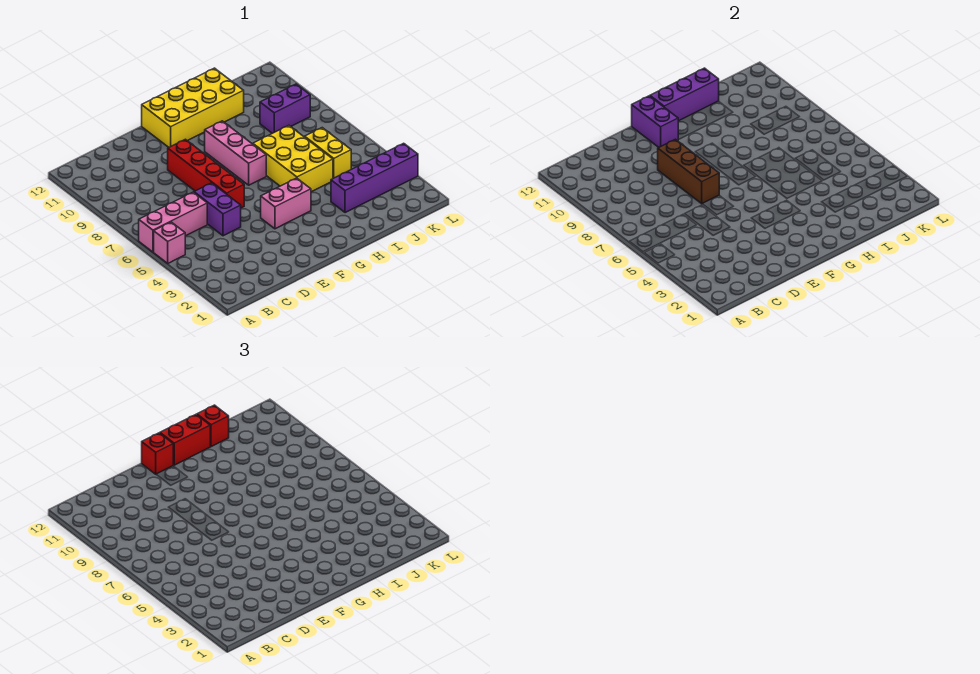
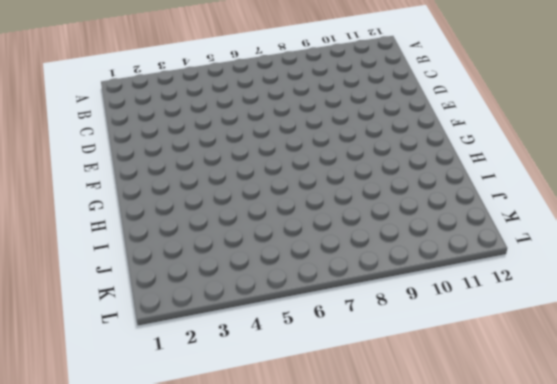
none -> pink brick A5 level 1
none -> pink brick A6:C6 level 1
none -> purple brick D5:D6 level 1

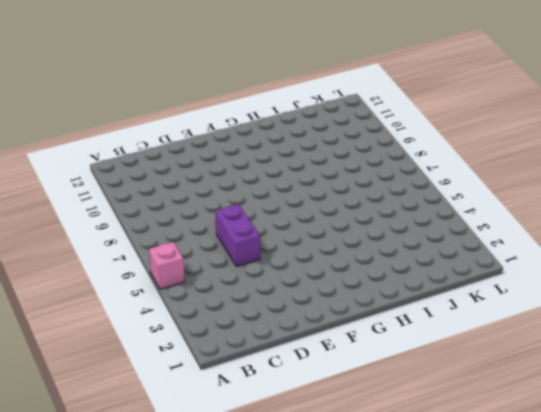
none -> pink brick A6:C6 level 1
none -> red brick E6:E9 level 1
none -> pink brick F4:G4 level 1

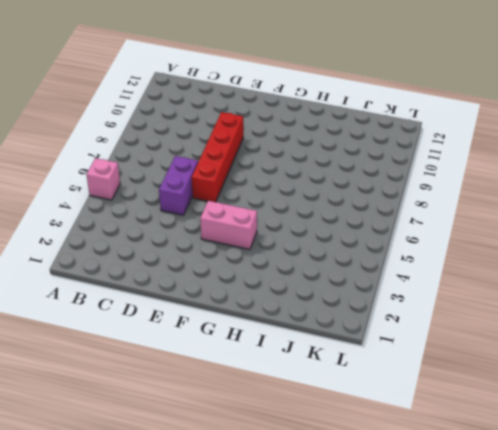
none -> pink brick A6:C6 level 1
none -> yellow brick F11:I12 level 1
none -> pink brick G7:G9 level 1

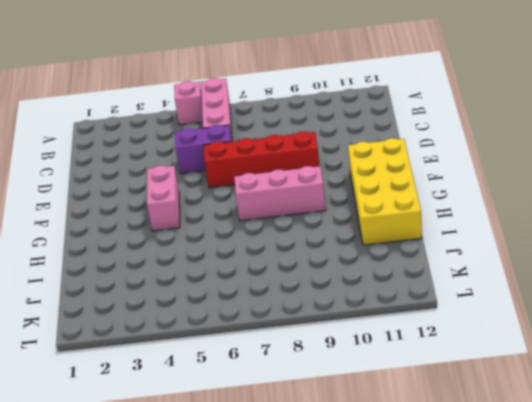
none -> yellow brick H5:I7 level 1
none -> purple brick I3:L3 level 1
none -> yellow brick J5:J6 level 1

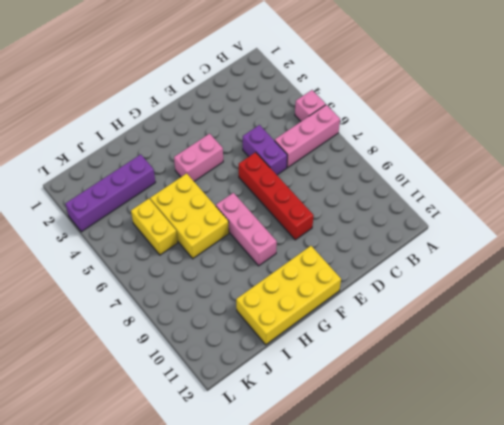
none -> purple brick J9:K9 level 1
none -> brown brick E7:E9 level 2
none -> purple brick F11:F12 level 2

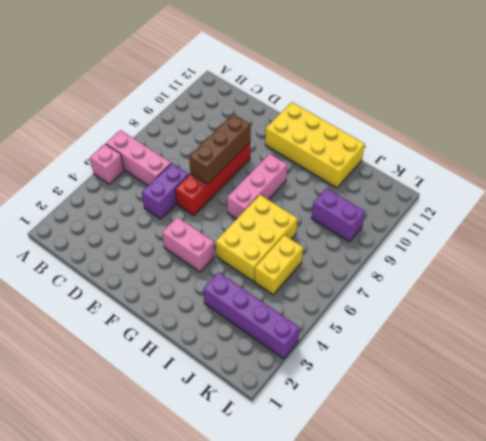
none -> purple brick F11:F12 level 2
none -> purple brick G12:I12 level 2
none -> red brick F12 level 3

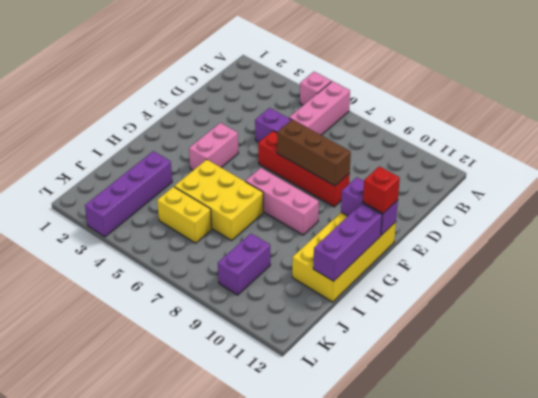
none -> red brick G12:H12 level 3
none -> red brick I12 level 3

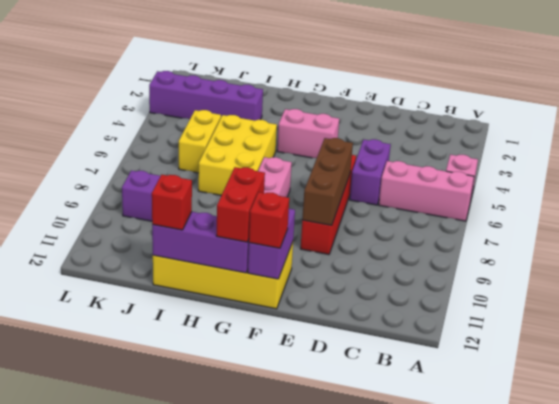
red brick G11:G12 level 3 -> red brick G12:H12 level 3

